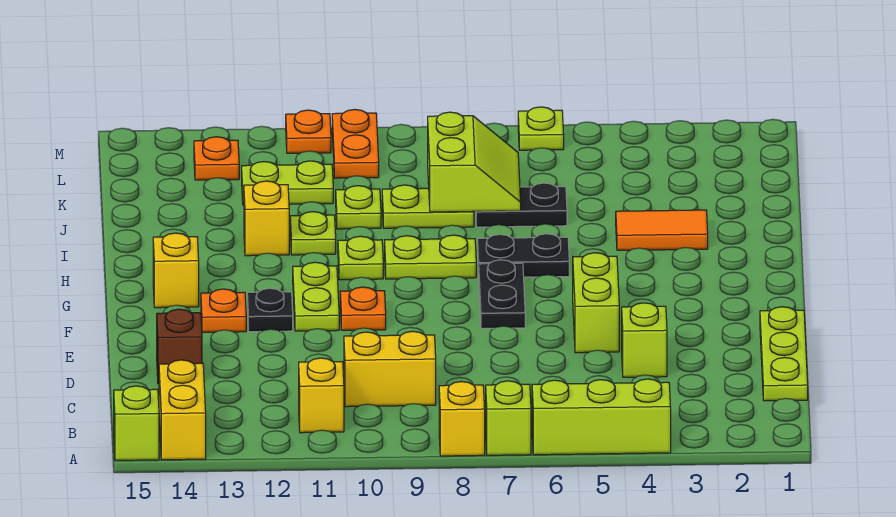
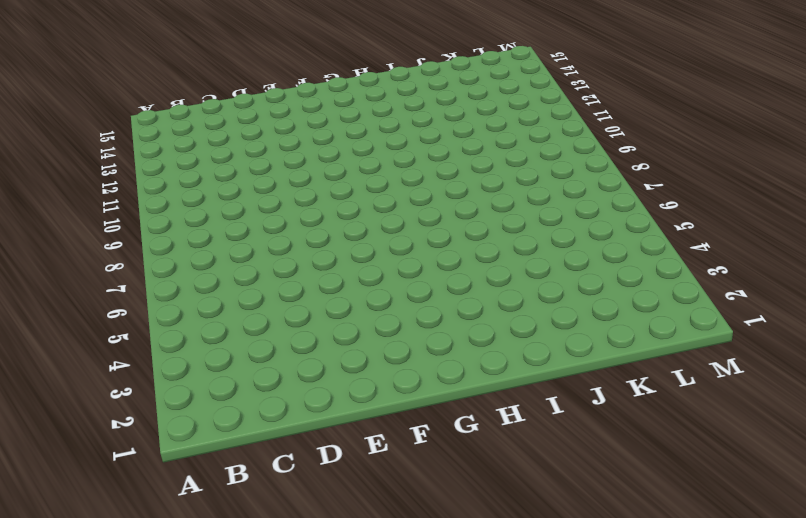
none -> lime brick A4:A6 level 1
none -> lime brick A7 level 1
none -> yellow brick A8 level 1
none -> yellow brick A14:B14 level 1

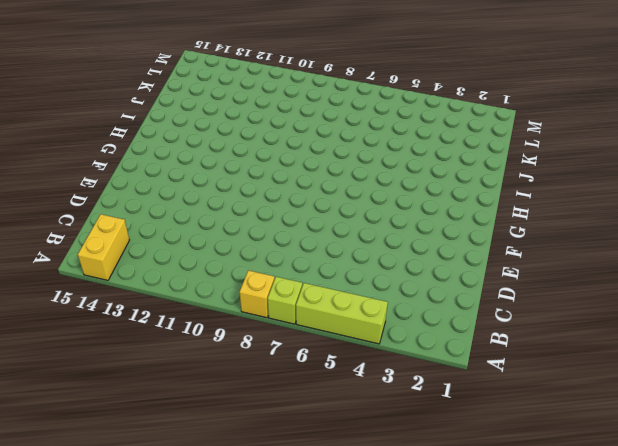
none -> lime brick A15 level 1
none -> yellow brick B11 level 1
none -> lime plate C1:E1 level 1
none -> yellow brick C9:C10 level 1

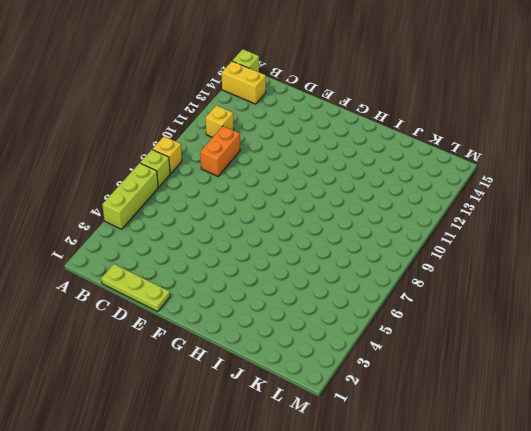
orange brick C9:C10 level 1 -> yellow brick C9:C10 level 1
none -> lime brick D4 level 1
none -> brown brick D14 level 1
none -> lime brick E5:F5 level 1
none -> black plate F7:G7 level 1

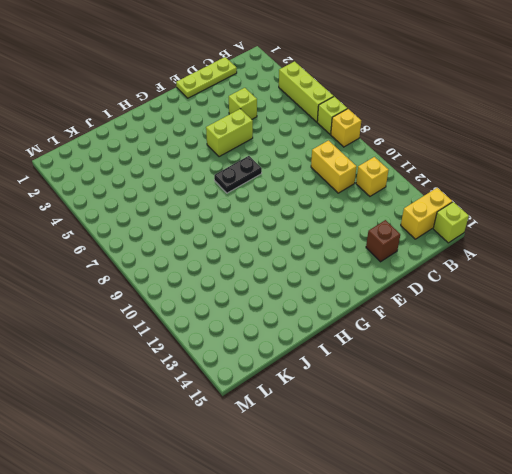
none -> orange plate F10 level 1
none -> lime plate F11:G11 level 1
none -> black plate F12 level 1
none -> orange plate F13 level 1

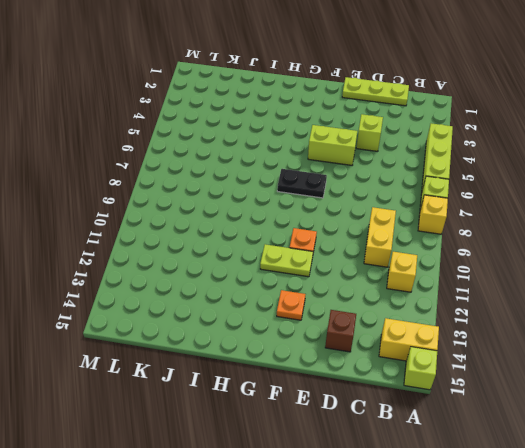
none -> black plate F12 level 1
none -> yellow brick G14 level 1
none -> black plate H6:H7 level 1
none -> lime plate H8:H9 level 1

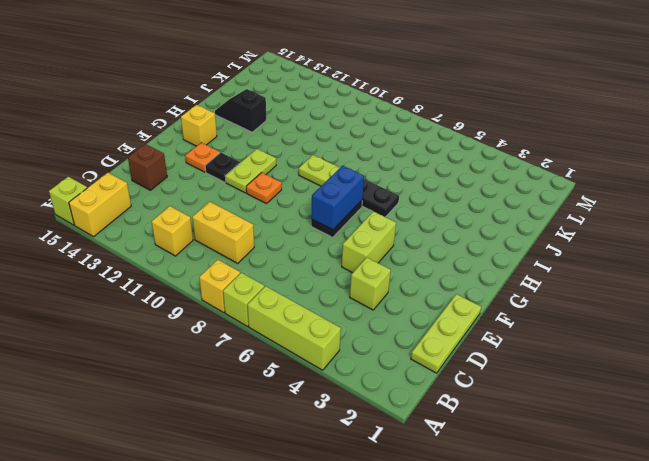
blue brick F7:G7 level 2 -> none
black slope I13:I14 level 1 top 13 -> none
none -> lime plate H10 level 1
none -> orange tile I3:I4 level 1
none -> lime plate I11 level 1
none -> yellow brick I12 level 1

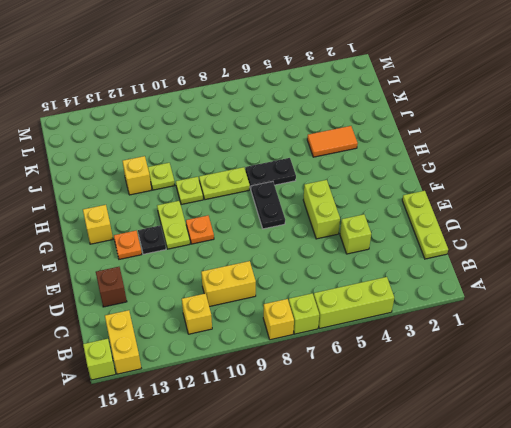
none -> black plate J6:J7 level 1
none -> lime plate J8:J9 level 1
none -> lime plate J10 level 1
none -> lime plate K11:K12 level 1

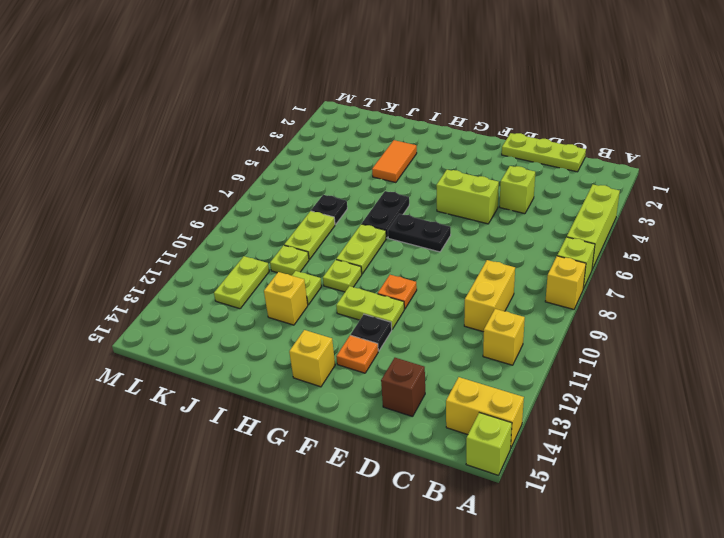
black plate J7 level 1 -> black plate J6:J7 level 1
none -> orange plate L10:M10 level 1
none -> orange plate L13 level 1
none -> lime plate M6 level 1
none -> orange plate M11 level 1

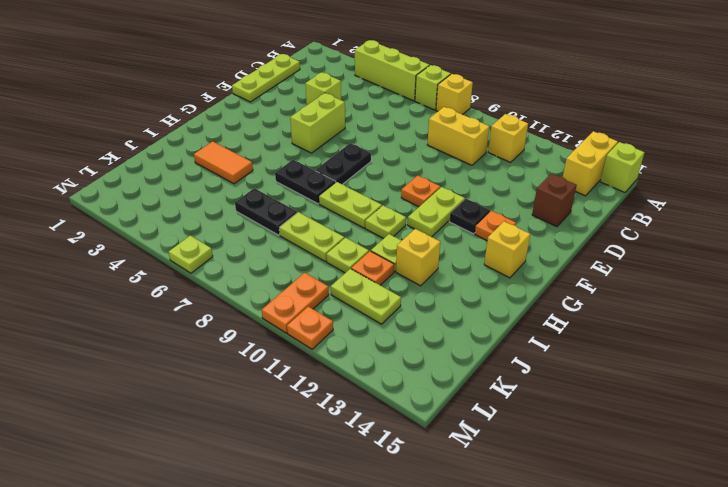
orange plate J11 level 1 -> orange plate L13 level 1
none -> lime slope J7:K8 level 2 top 8

